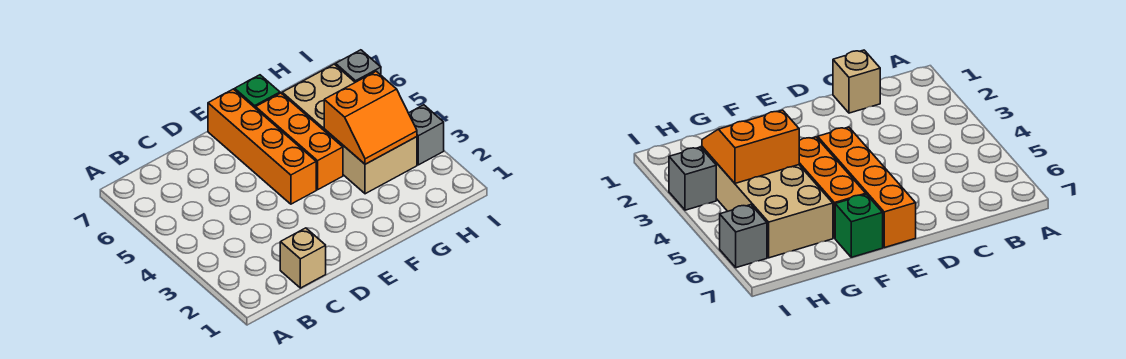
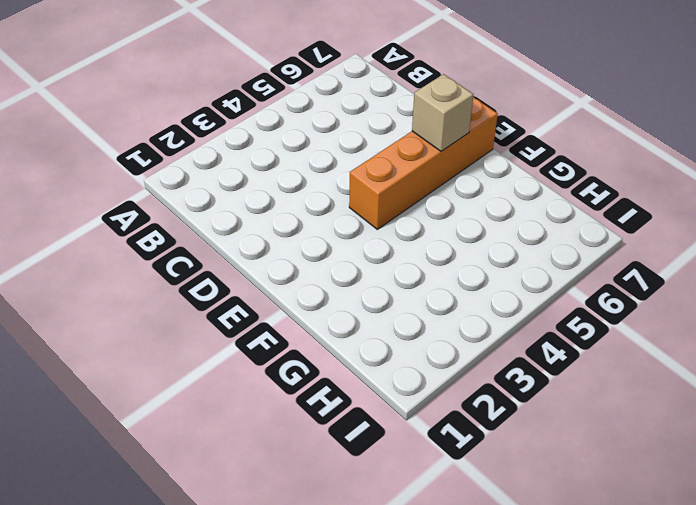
tan brick E6 level 2 -> tan brick C1 level 1
none -> orange brick F4:F6 level 1
none -> green brick F7 level 1

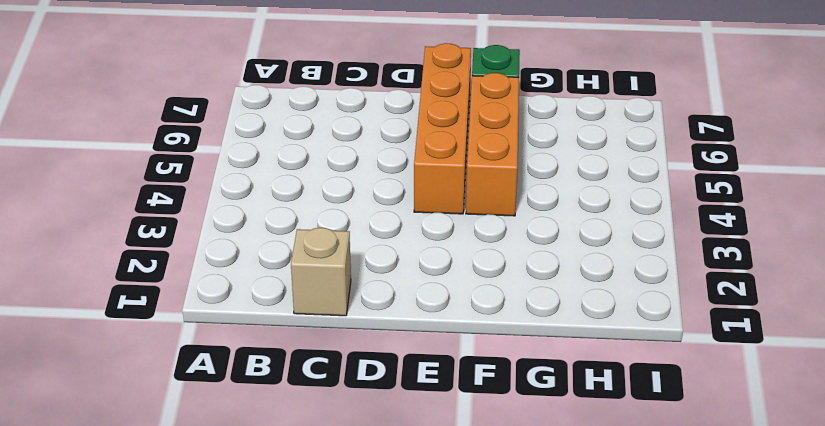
none -> tan brick G3:H6 level 1
none -> grey brick I3 level 1

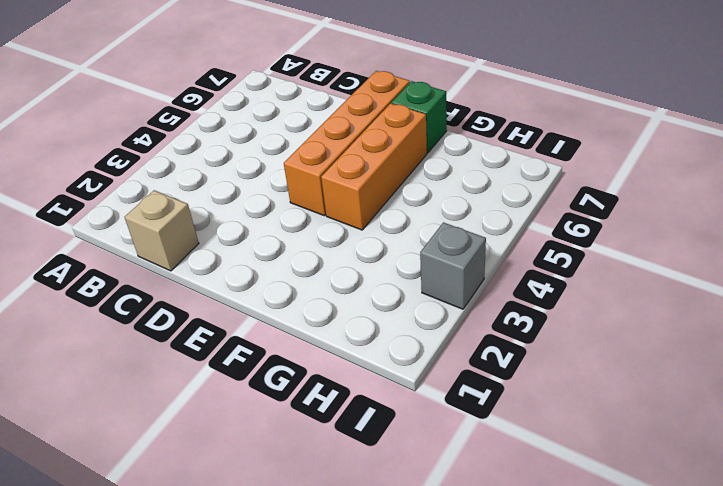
none -> tan brick G3:H6 level 1
none -> grey brick I6 level 1

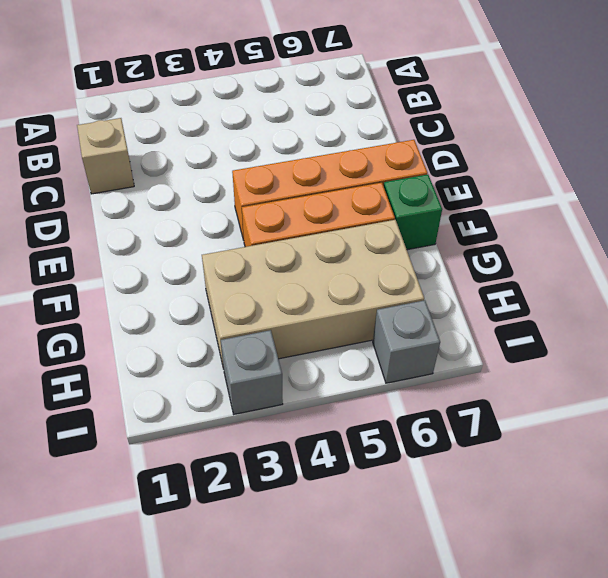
none -> orange slope G3:H4 level 2 top 4

